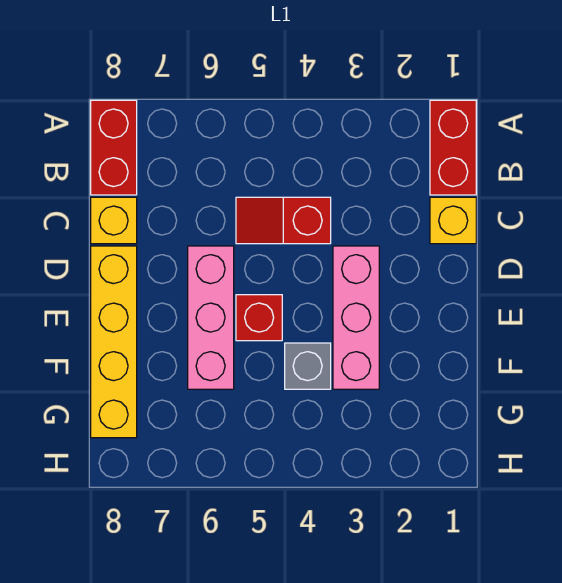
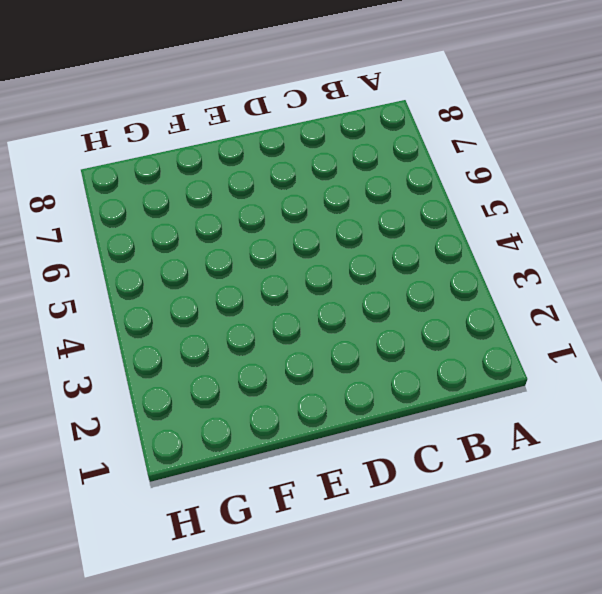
none -> red brick A1:B1 level 1
none -> red brick A8:B8 level 1

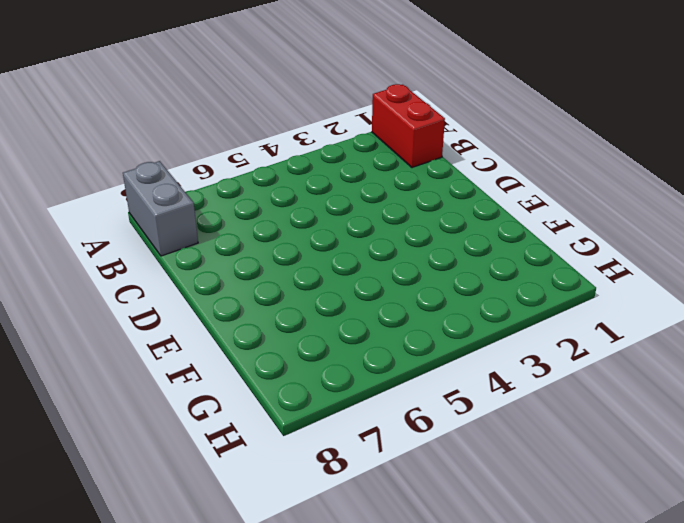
grey brick A8:B8 level 1 -> red brick A8:B8 level 1
none -> yellow brick C1 level 1
none -> red slope C4:C5 level 1 top 4

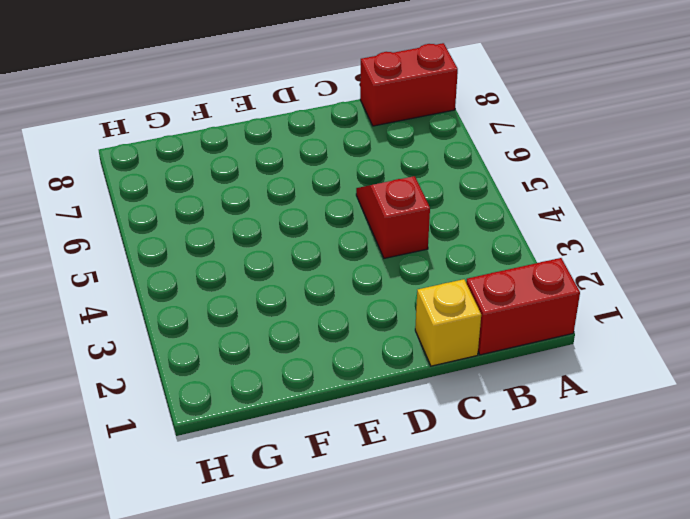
none -> yellow brick C8 level 1
none -> pink brick D3:F3 level 1

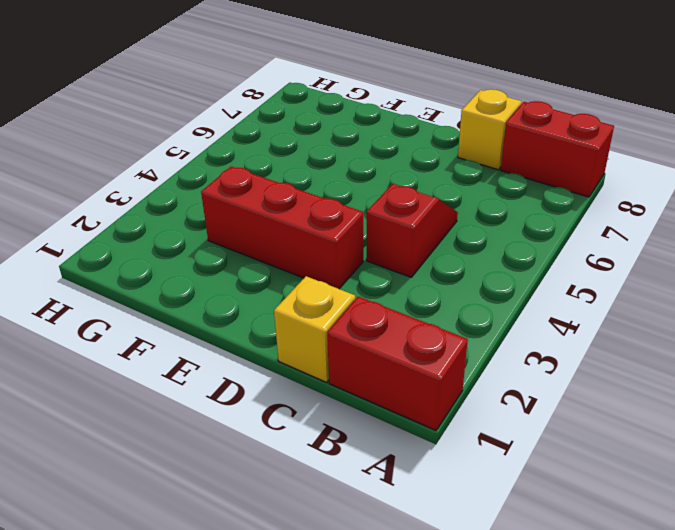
red brick D3:F3 level 1 -> pink brick D3:F3 level 1
none -> pink brick D6:F6 level 1
none -> yellow brick D8:G8 level 1

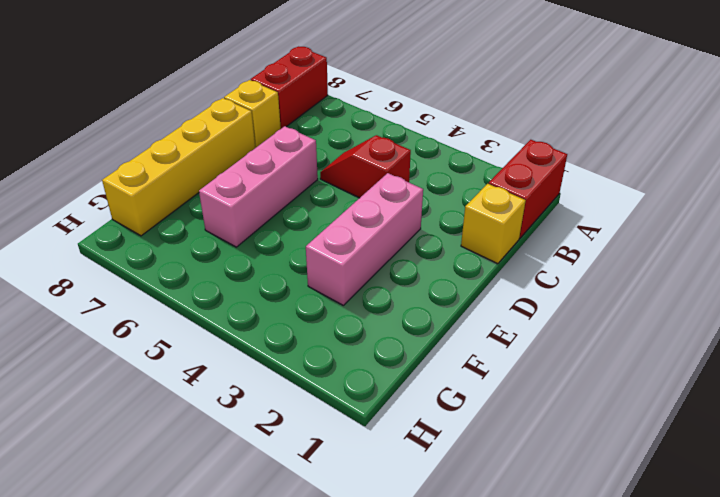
none -> red brick E5 level 1
none -> grey brick F4 level 1

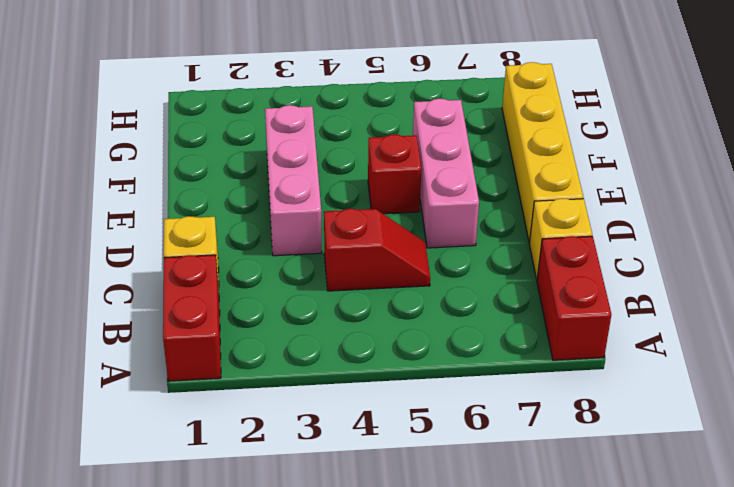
none -> grey brick F4 level 1

